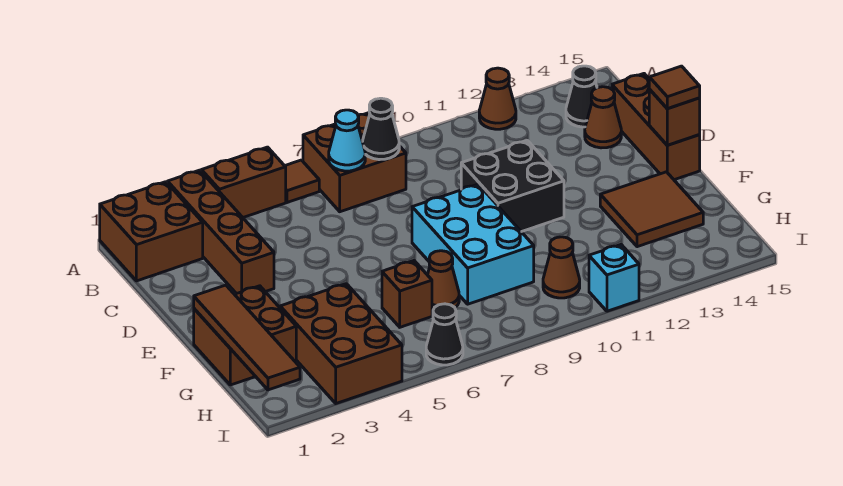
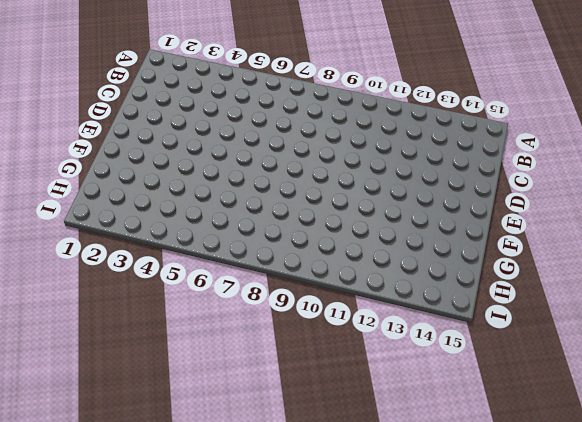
none -> brown brick A1:B2 level 1
none -> brown brick A3:D3 level 1
none -> brown brick A4:A5 level 1

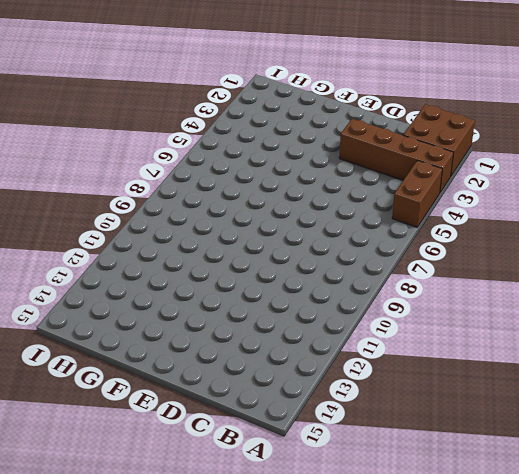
none -> brown tile A6 level 1
none -> brown brick A7:B8 level 1
none -> brown cone A12 level 1

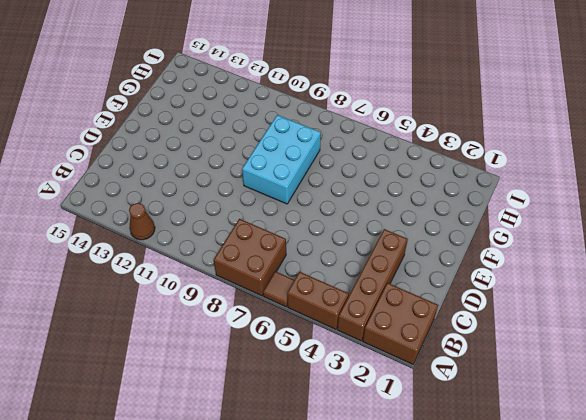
none -> black cone B14 level 1
none -> brown cone C14 level 1
none -> brown brick C15:E15 level 1

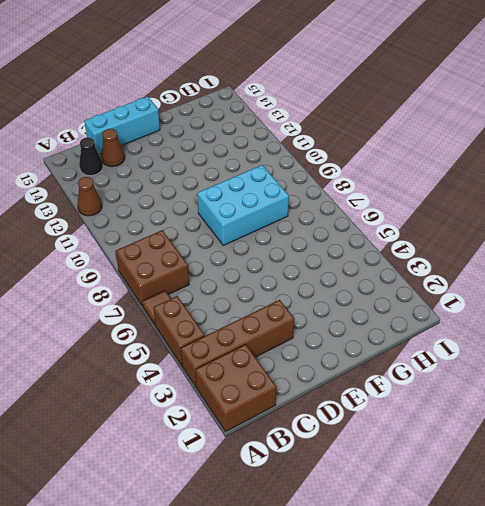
cyan brick C15:E15 level 1 -> brown brick C15:E15 level 1
none -> black brick D10:E11 level 1
none -> brown brick F1:G2 level 1
none -> brown tile F13:G14 level 1

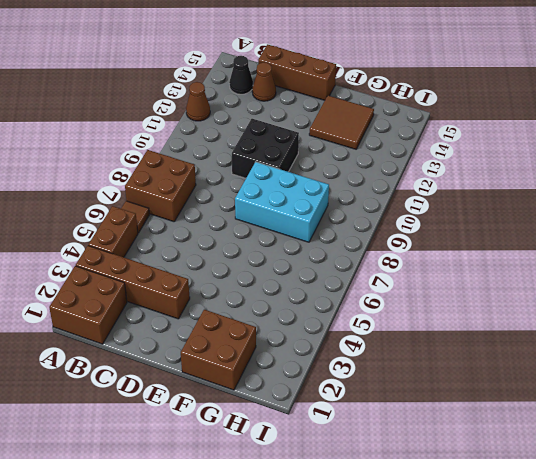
none -> brown brick G3:I4 level 1
none -> brown brick G6 level 1
none -> brown cone G7 level 1

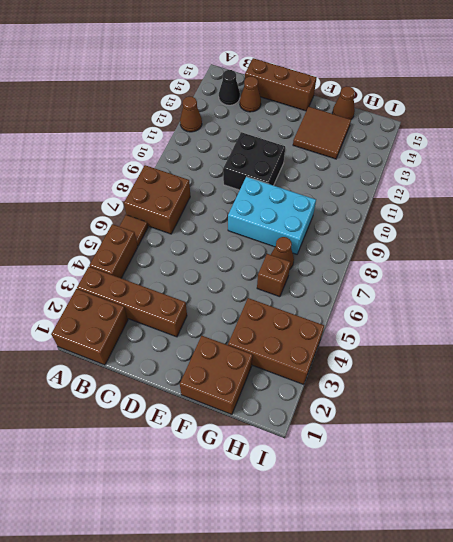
brown cone G15 level 1 -> brown cone H10 level 1
none -> black cone I6 level 1
none -> cyan brick I11 level 1
none -> cyan cone B7 level 2

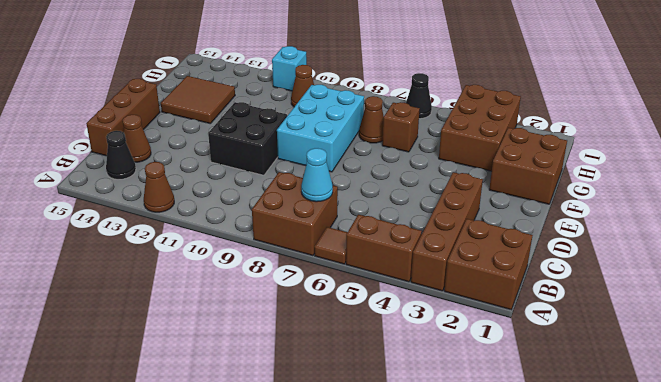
none -> black cone B8 level 2
none -> brown brick E15 level 2
none -> brown tile F1:I1 level 2

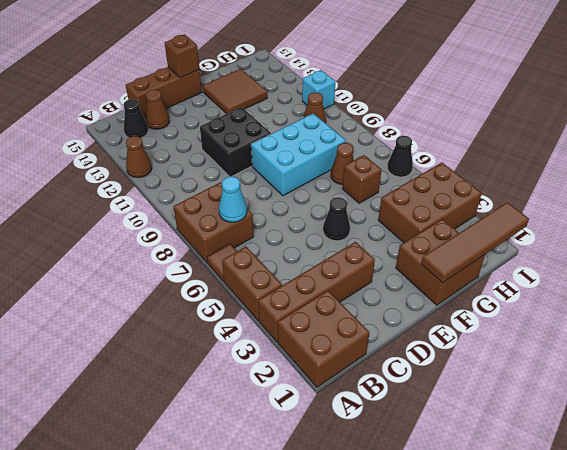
black cone E5 level 1 -> black cone B8 level 2
none -> brown tile E15 level 3

